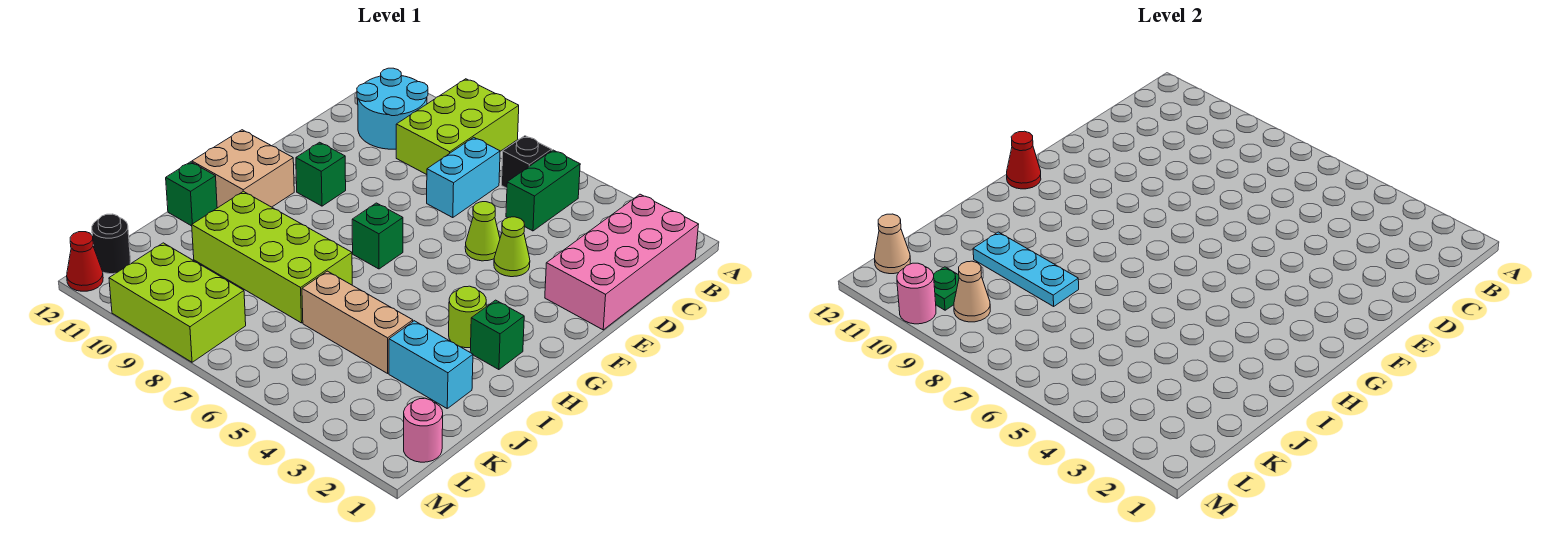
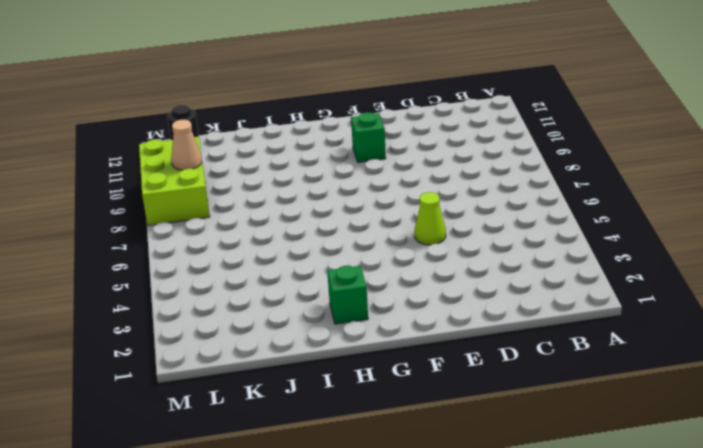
none -> lime brick A8:C9 level 1
none -> pink brick B1:E2 level 1
none -> green brick B5:C5 level 1

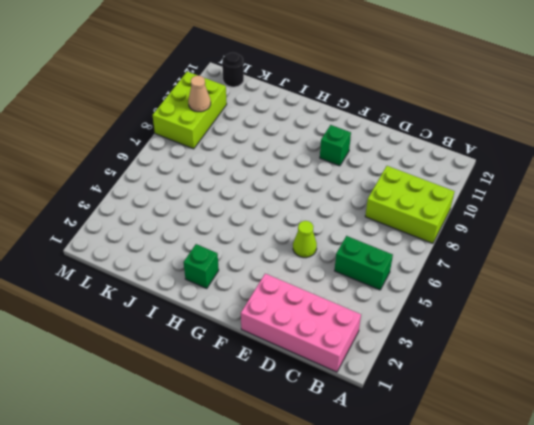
none -> black brick B6 level 1
none -> cyan round brick B10:C11 level 1
none -> cyan brick C7:D7 level 1

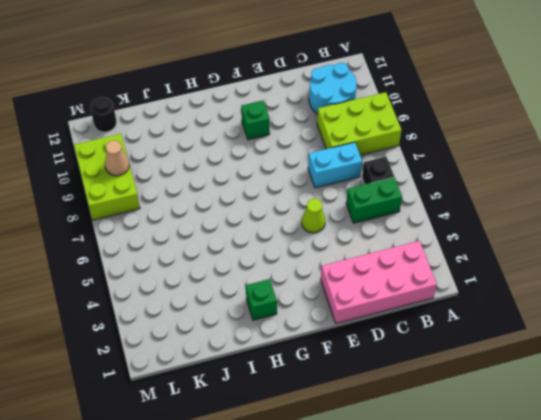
none -> lime cone E4 level 1
none -> green brick G7 level 1
none -> tan brick G11:H12 level 1

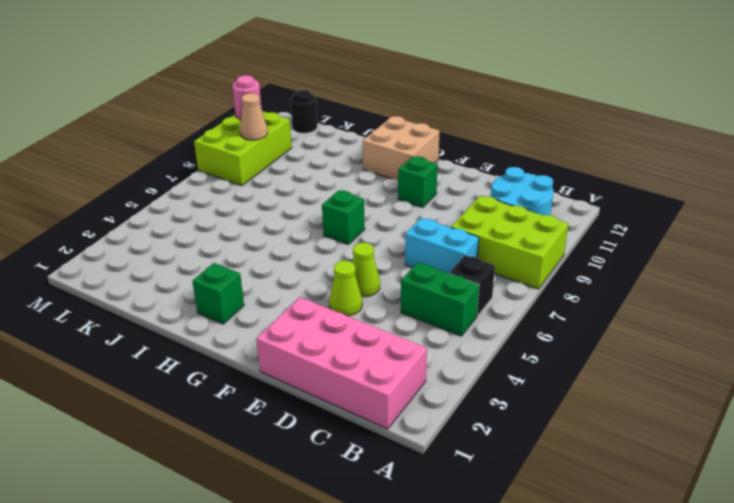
none -> lime round brick H3 level 1
none -> lime brick I7:J10 level 1
none -> green brick I12 level 1

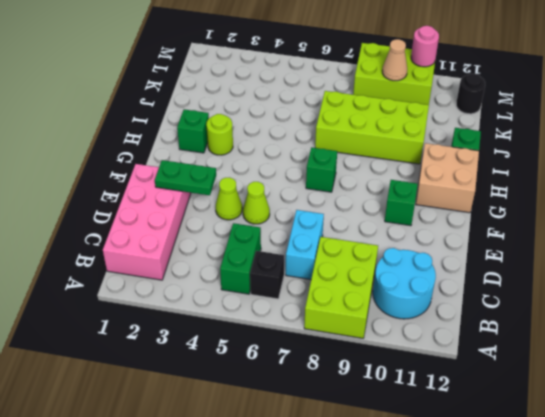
green plate E2:E3 level 2 -> none
none -> cyan brick J2:J3 level 1
none -> tan brick J4:J6 level 1
none -> pink round brick L1 level 1

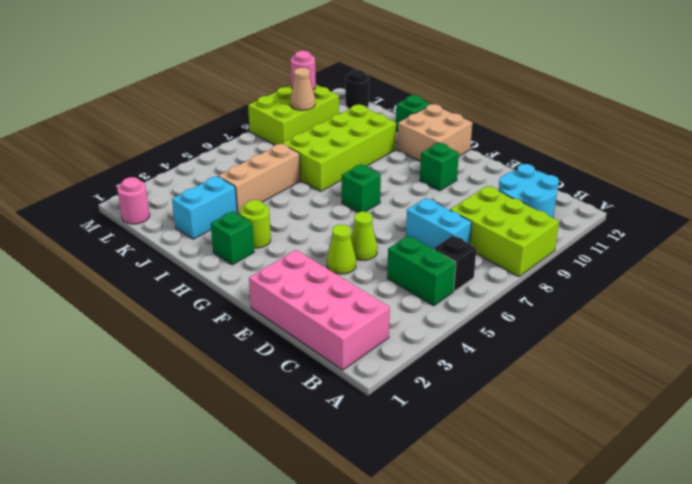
none -> red cone M12 level 1
none -> red cone G12 level 2
none -> cyan plate J8:J10 level 2

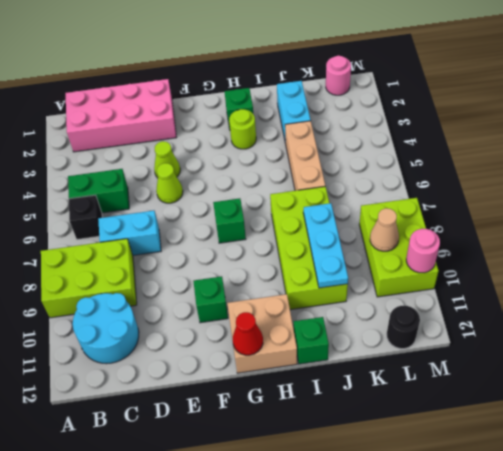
none -> red cone M12 level 1
none -> green plate L10 level 2
none -> tan cone L12 level 2

